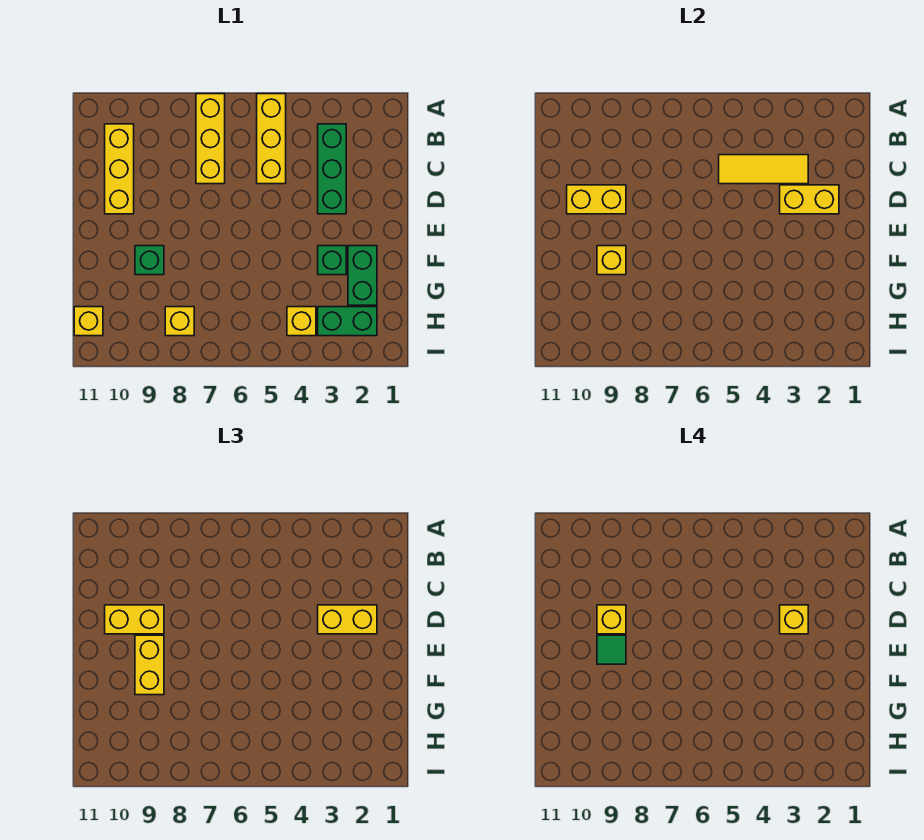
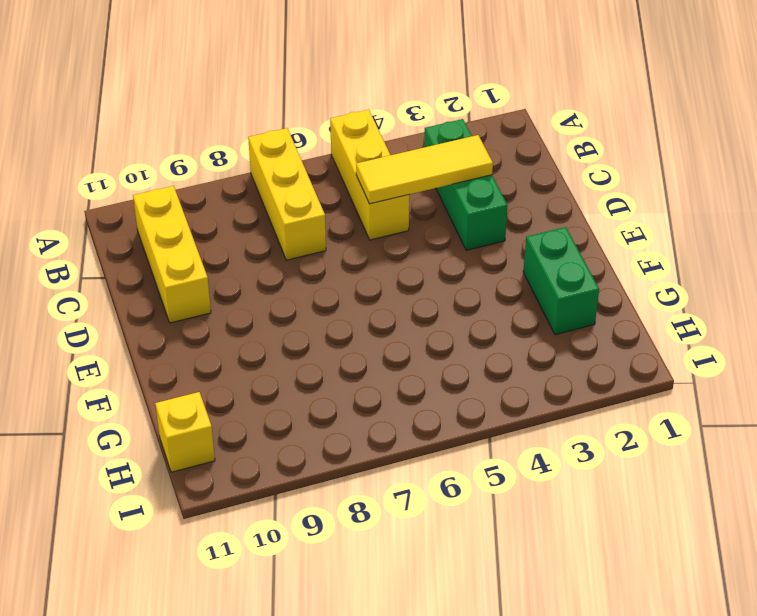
none -> green brick F3 level 1
none -> green brick F9 level 1
none -> green brick H2:H3 level 1

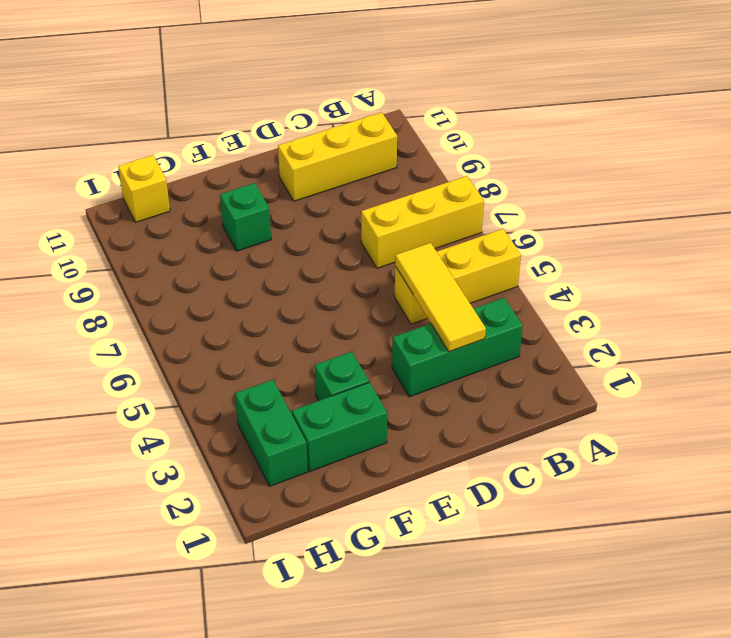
none -> yellow brick H4 level 1
none -> yellow brick H8 level 1
none -> yellow brick D2:D3 level 2

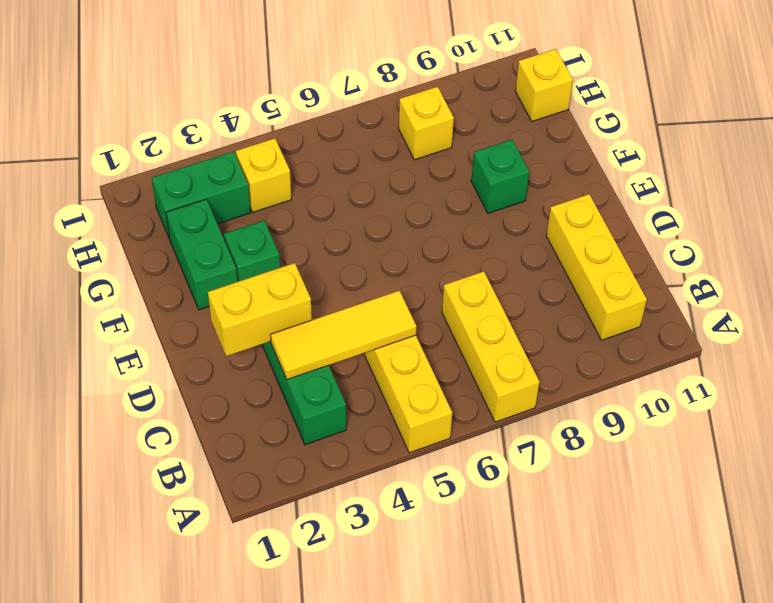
none -> yellow brick D9:D10 level 2
none -> yellow brick F9 level 2
none -> yellow brick D2:D3 level 3

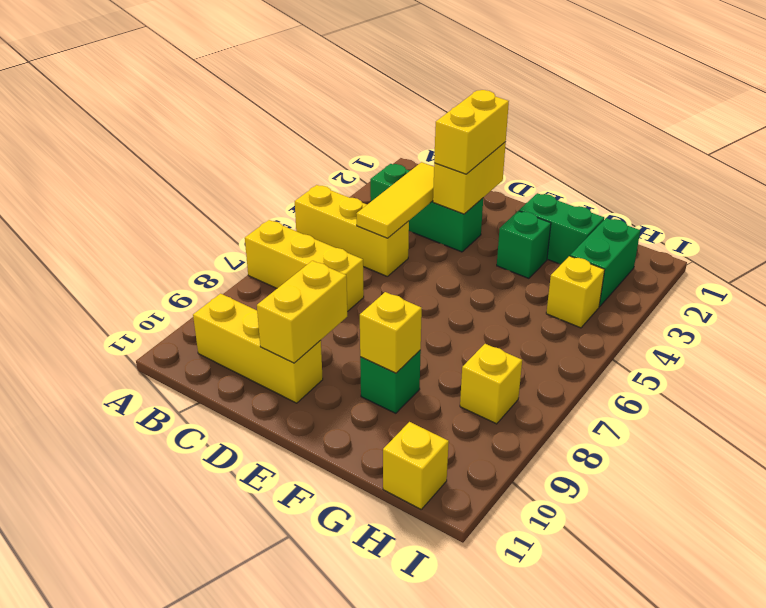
none -> yellow brick D9:D10 level 3
none -> yellow brick E9:F9 level 3
none -> yellow brick D3 level 4

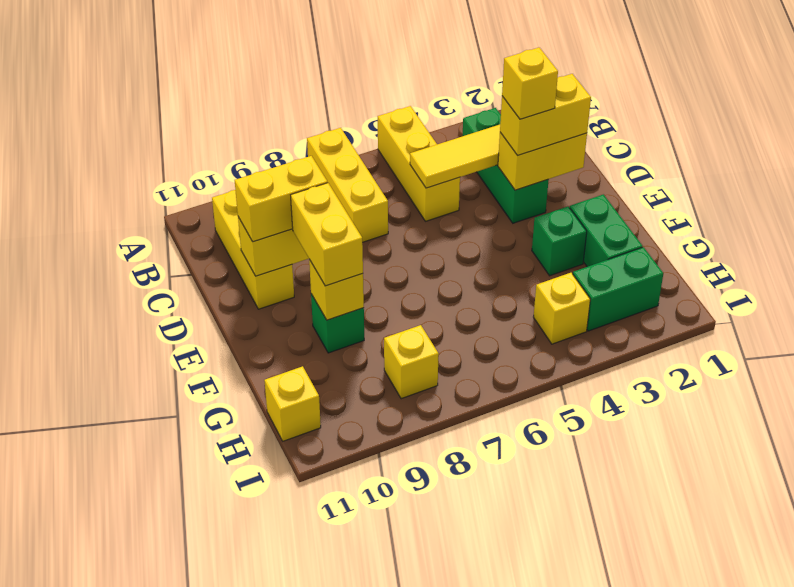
none -> yellow brick D9 level 4
none -> green tile E9 level 4

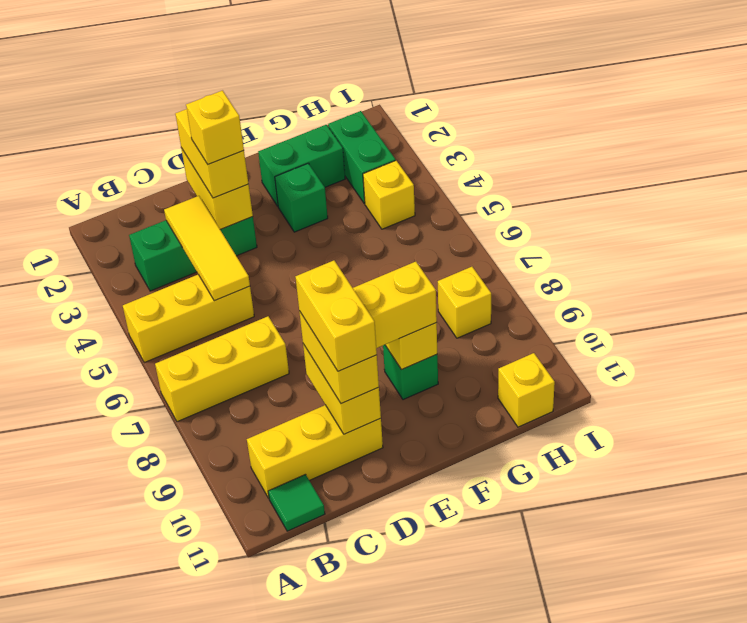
green tile B11 level 1 -> green tile E9 level 4
yellow brick D9:D10 level 4 -> yellow brick D9 level 4

